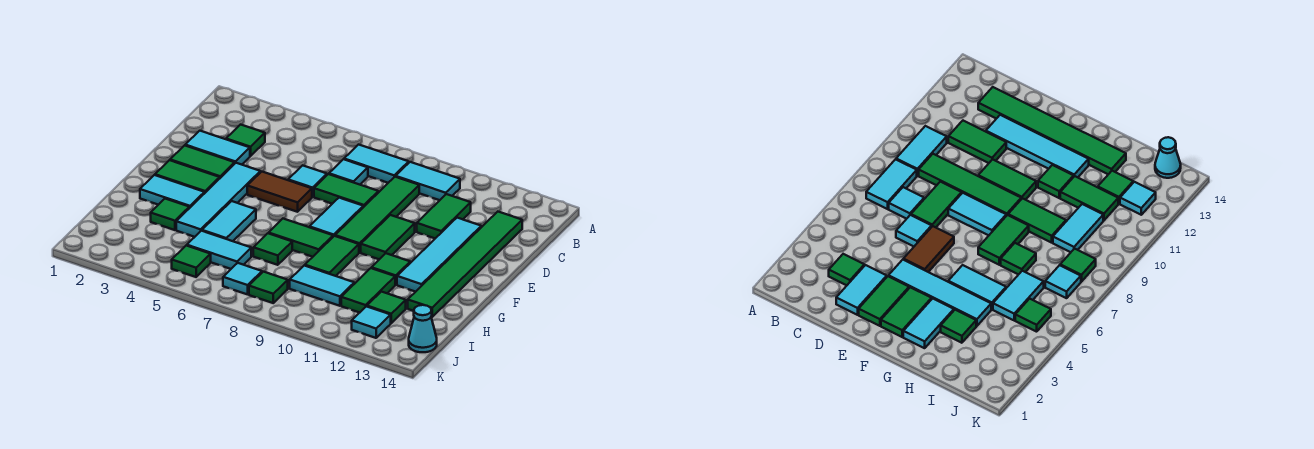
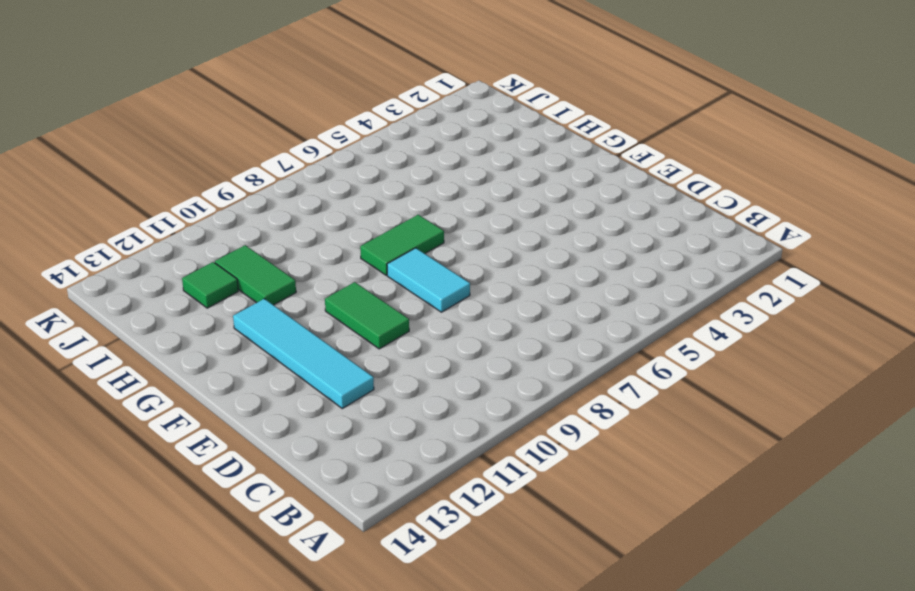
none -> cyan tile B7:B8 level 1
none -> cyan tile B9:B10 level 1
none -> green tile C3 level 1
none -> cyan tile C7 level 1

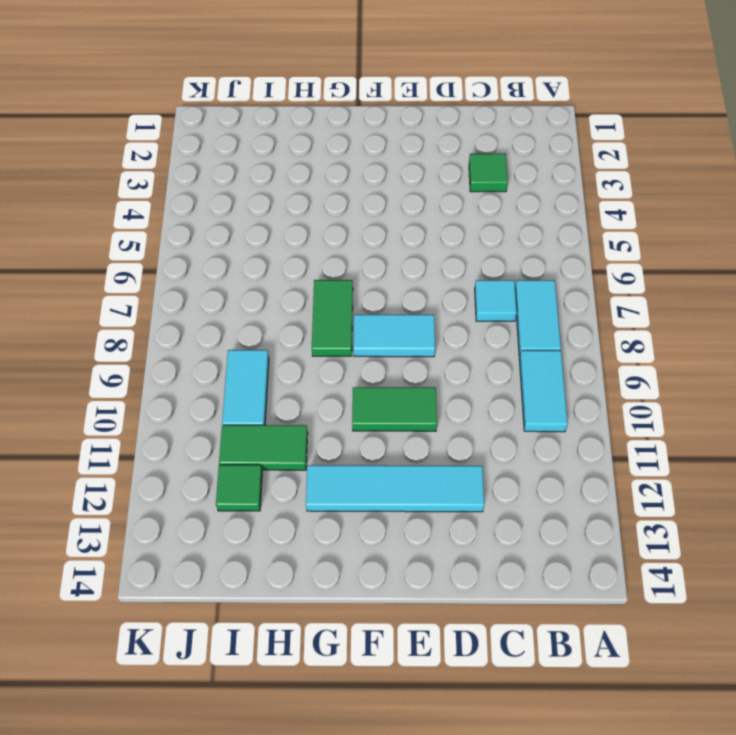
none -> green tile C9:F9 level 1
none -> green tile C11:D11 level 1
none -> green tile C13:H13 level 1
none -> cyan tile D2:D3 level 1

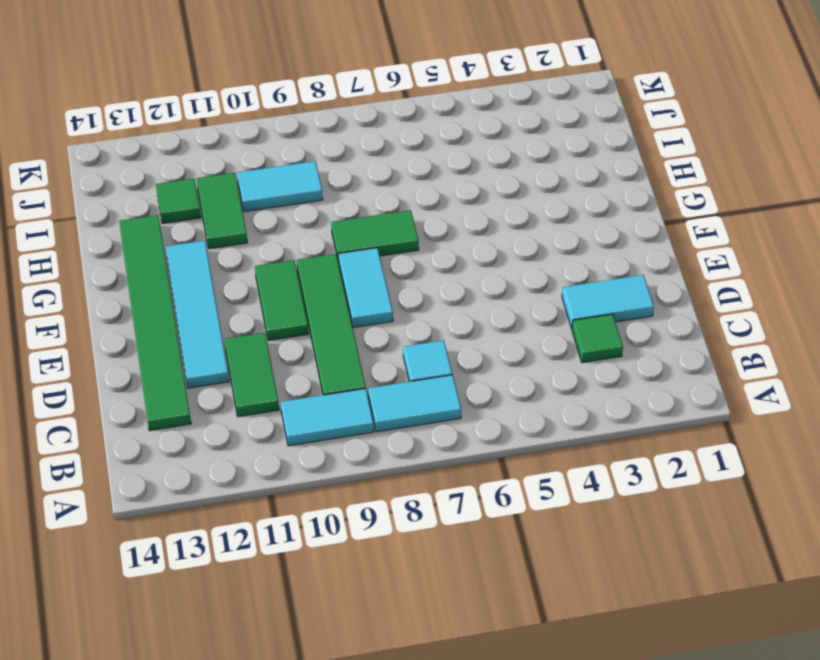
none -> cyan tile D6 level 1
none -> green tile D7:D8 level 1
none -> green tile E2:E3 level 1
none -> cyan tile E4:H4 level 1

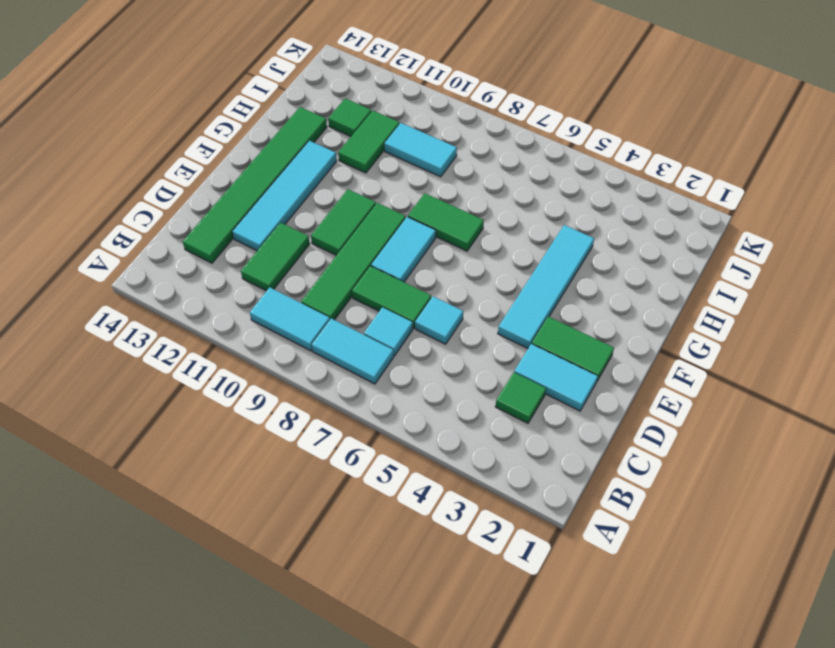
none -> brown tile E5:E6 level 1
none -> green tile F2:F3 level 1
none -> cyan tile G2:G3 level 1
none -> cyan tile G5:H5 level 1

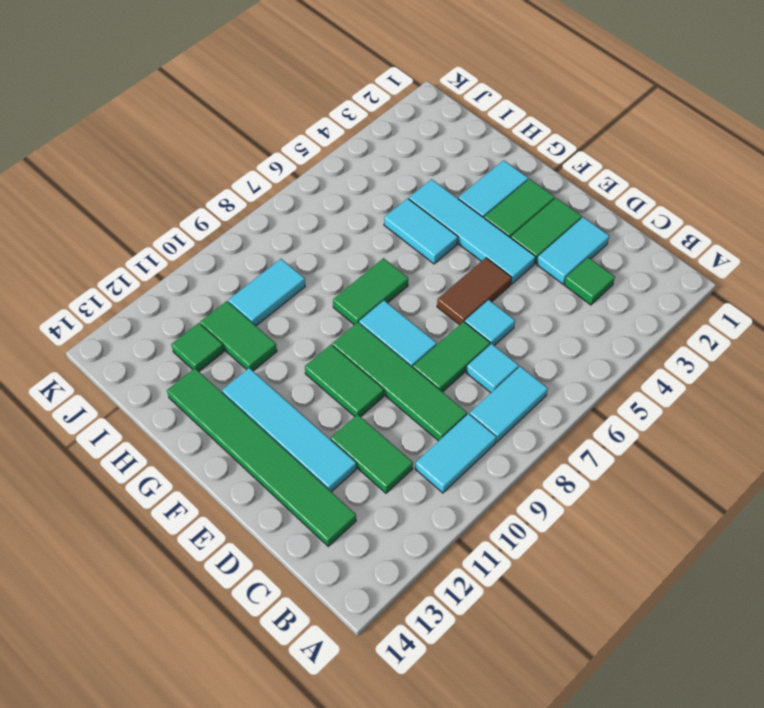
none -> green tile G9:H9 level 1
none -> green tile G11 level 1
none -> green tile H3 level 1
none -> green tile H7 level 1

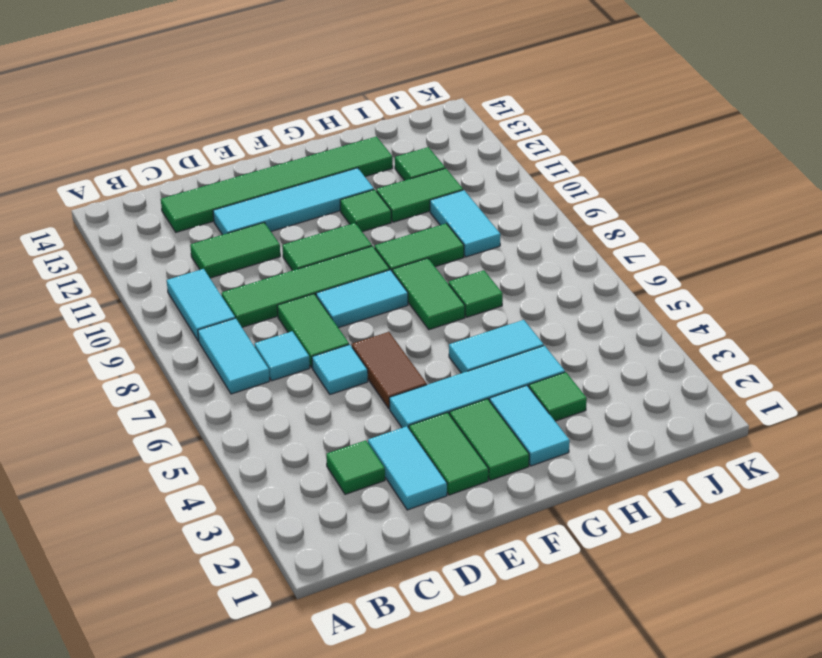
none -> cyan tile I5:I6 level 1
none -> green tile J5 level 1
none -> cyan tile J7 level 1
none -> green tile J8 level 1

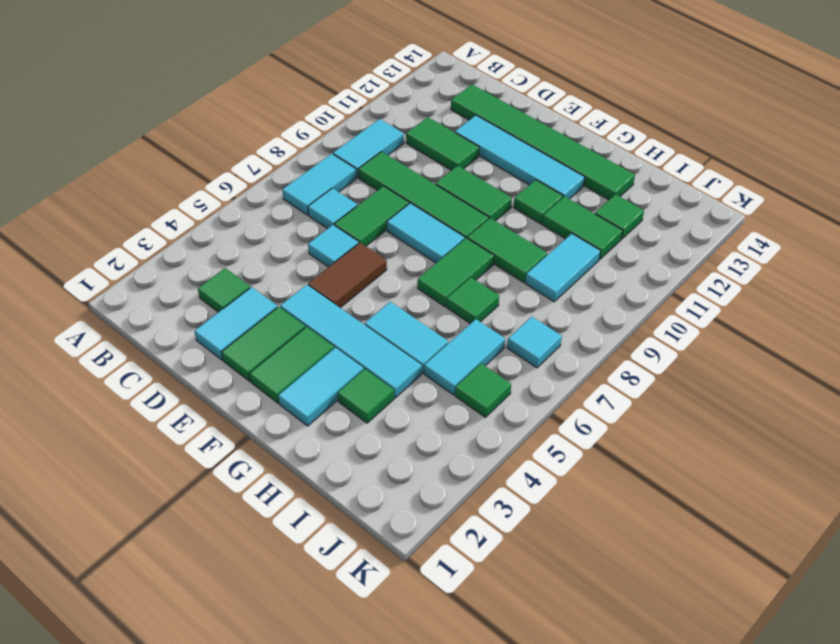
none -> green tile J8 level 1
none -> cyan tile J12 level 1
none -> cyan cone J14 level 1

